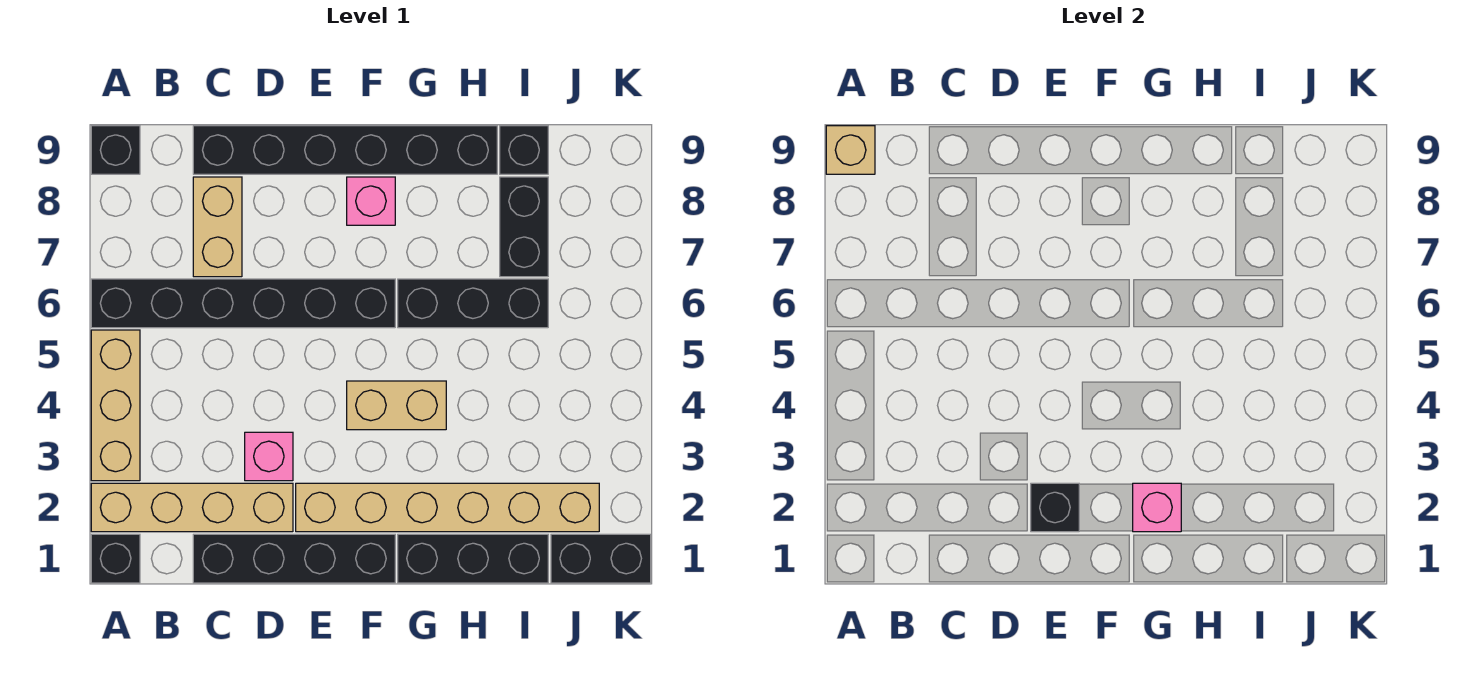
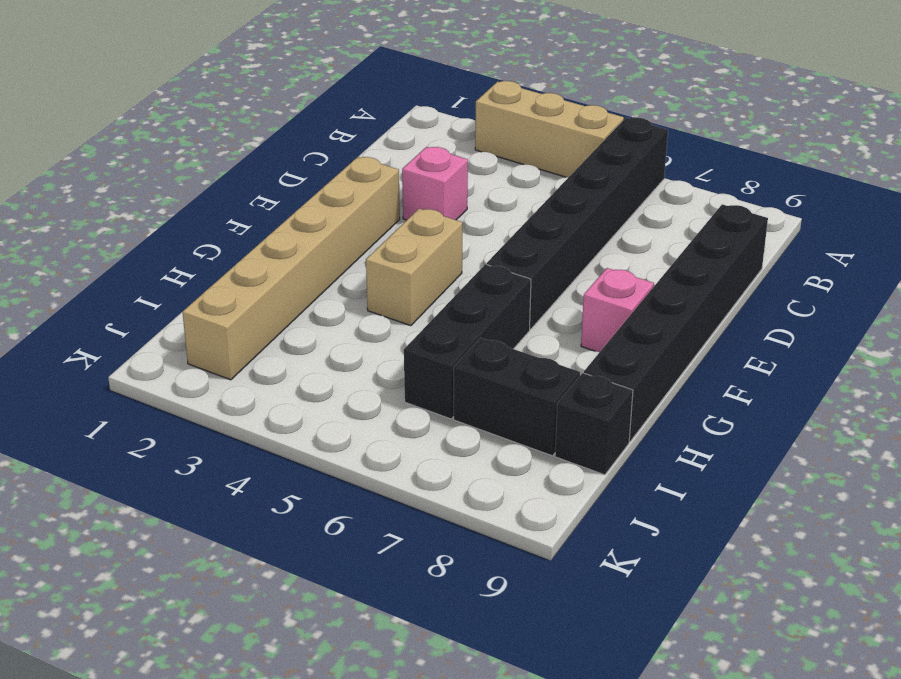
none -> black brick A1 level 1
none -> tan brick A2:D2 level 1
none -> black brick A9 level 1

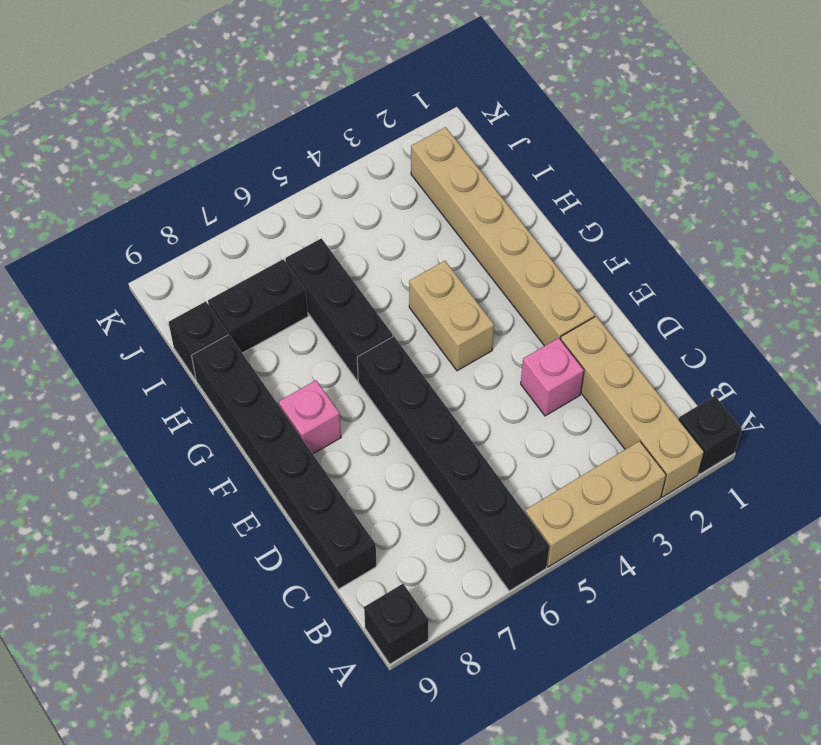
none -> black brick C1:F1 level 1
none -> tan brick C7:C8 level 1
none -> black brick G1:I1 level 1

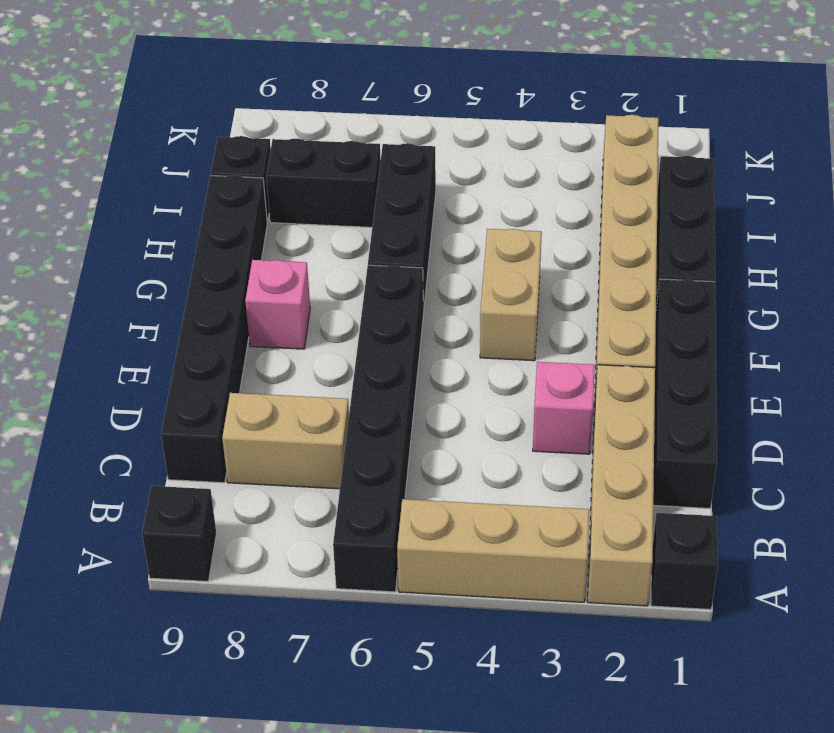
none -> black brick J1:K1 level 1
none -> tan brick A9 level 2
none -> black brick E2 level 2

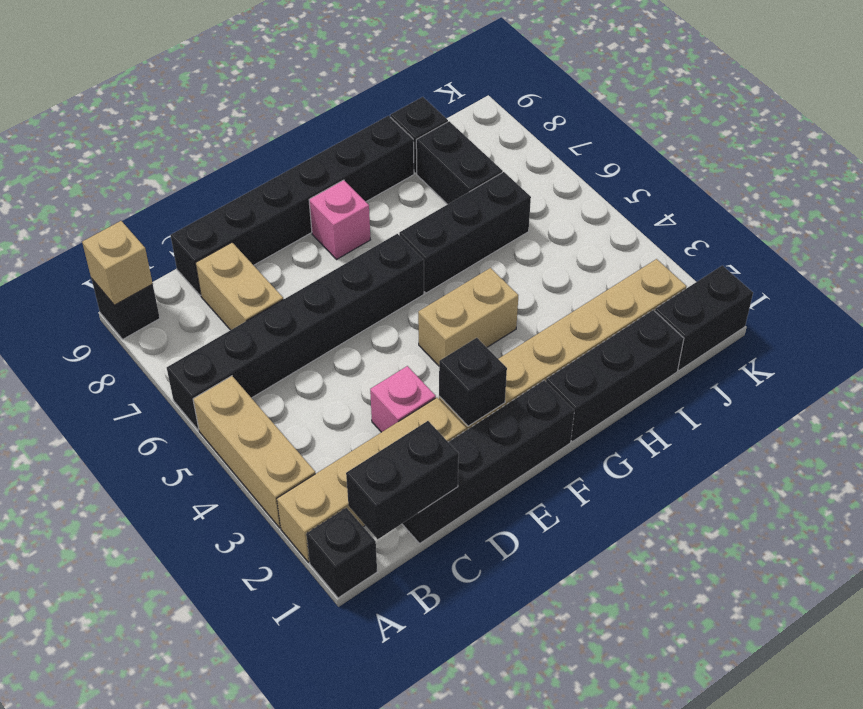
black brick B1:C1 level 2 -> none
none -> pink brick G2 level 2

